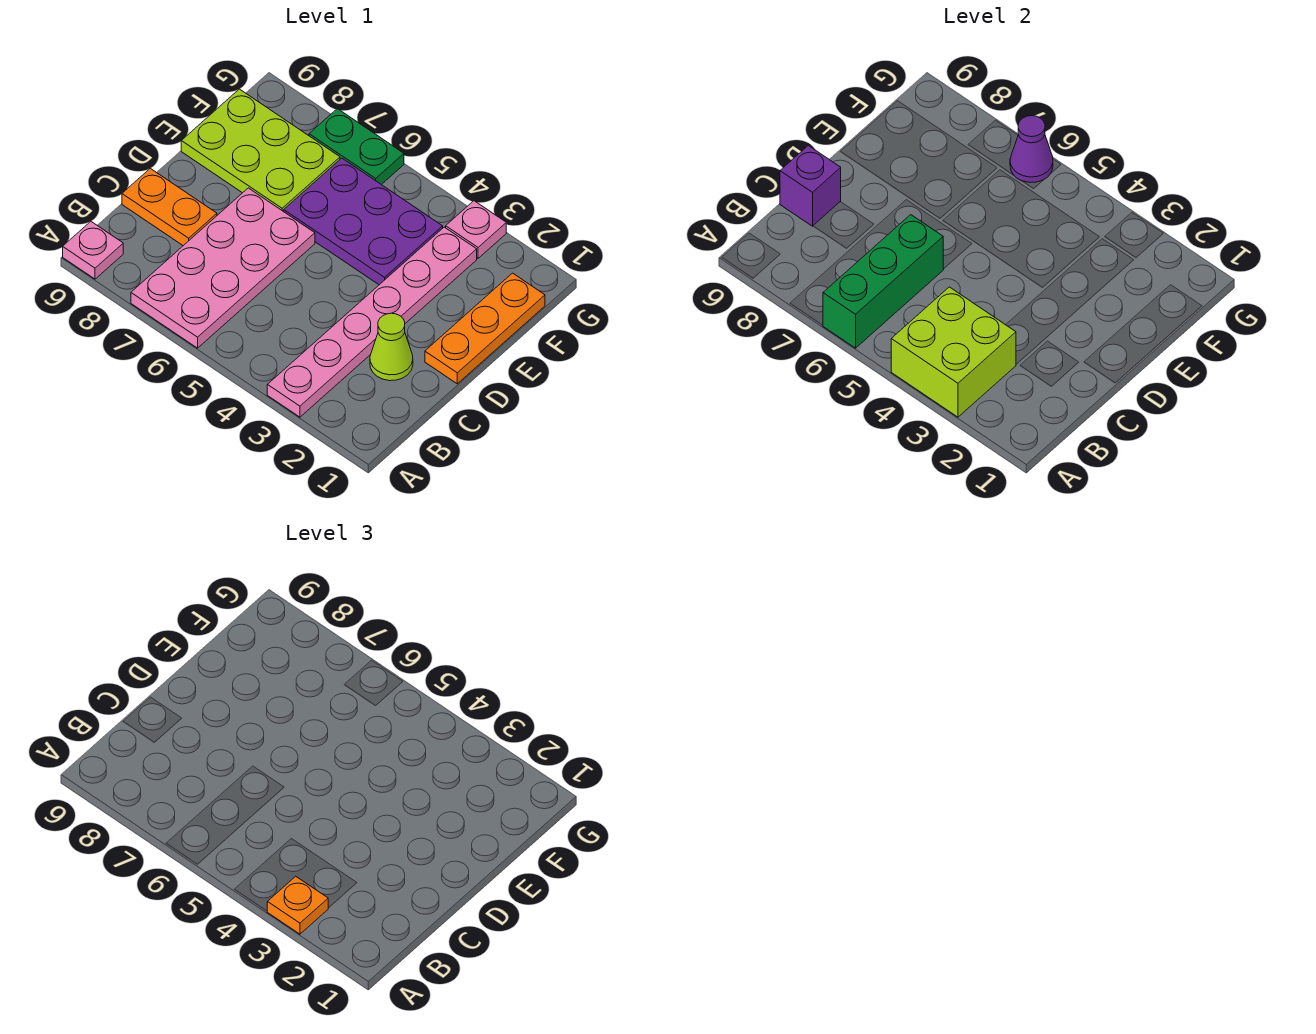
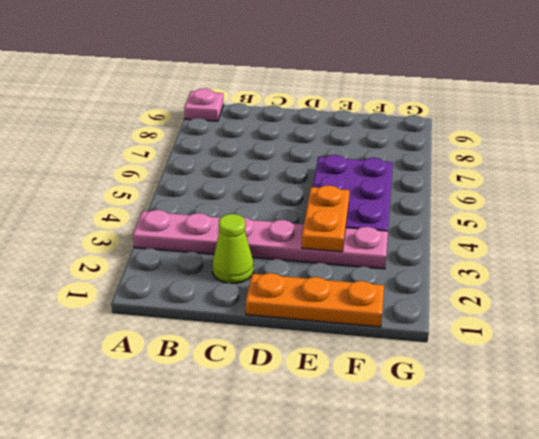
orange plate E3:E4 level 2 -> orange plate C8:C9 level 1
none -> pink plate A6:D7 level 1
none -> lime plate E7:F9 level 1
none -> pink plate G3 level 1

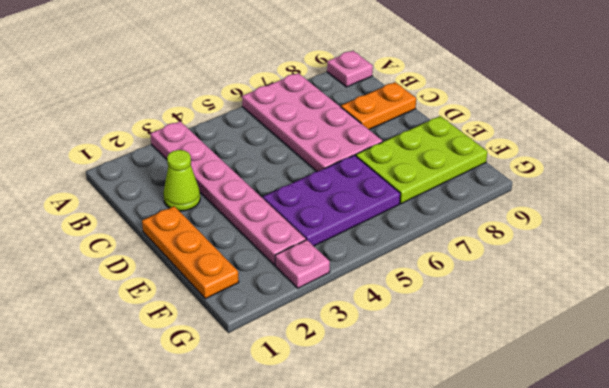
none -> green plate G6:G7 level 1
none -> lime brick A3:B4 level 2
none -> green brick A6:C6 level 2

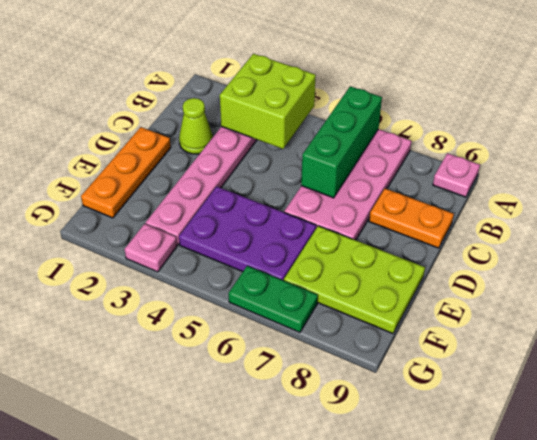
none -> purple brick C9 level 2
none -> purple cone G6 level 2
none -> orange plate A3 level 3

